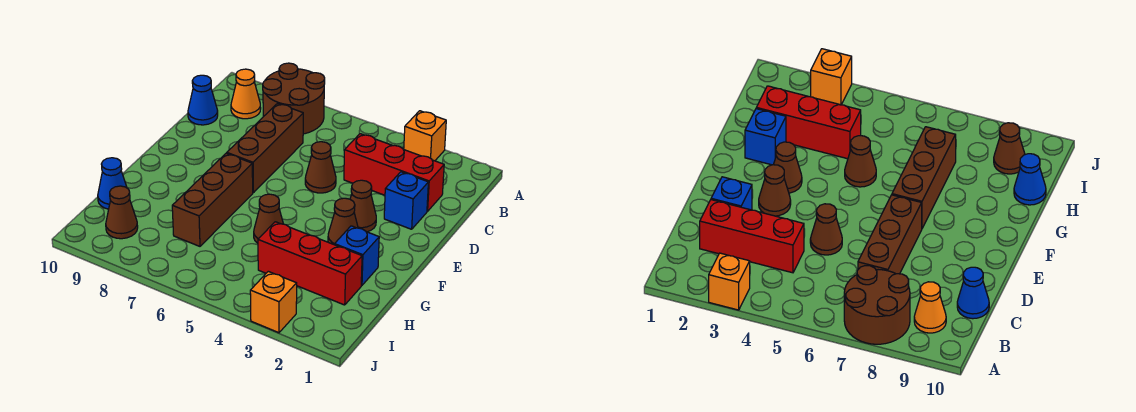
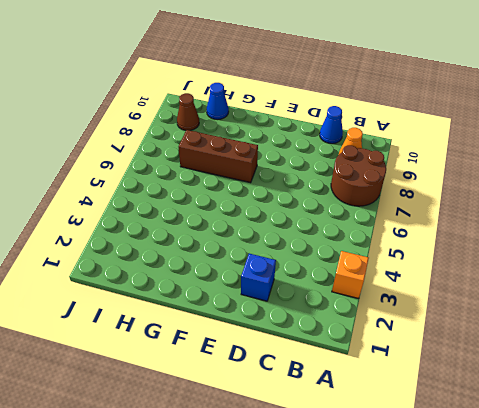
none -> red brick C2:C4 level 1
none -> brown brick C7:E7 level 1
none -> brown cone D5 level 1

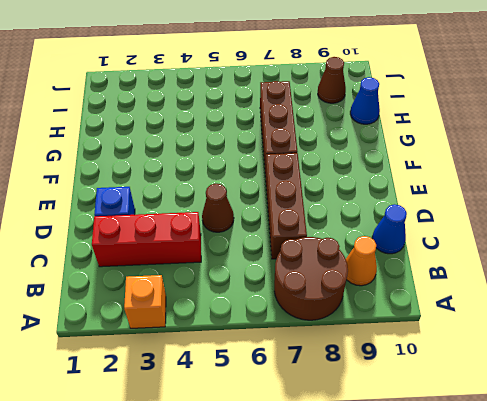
none -> brown cone E3 level 1
none -> brown cone F3 level 1
none -> blue brick G2 level 1

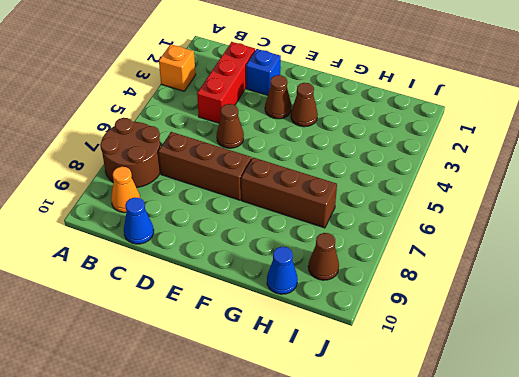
none -> blue brick G2 level 1
none -> brown cone G5 level 1
none -> red brick H2:H4 level 1

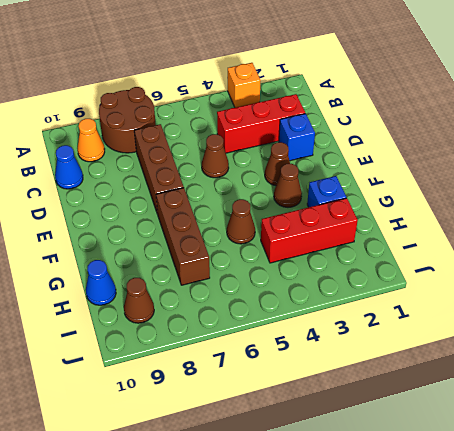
none -> orange brick J3 level 1

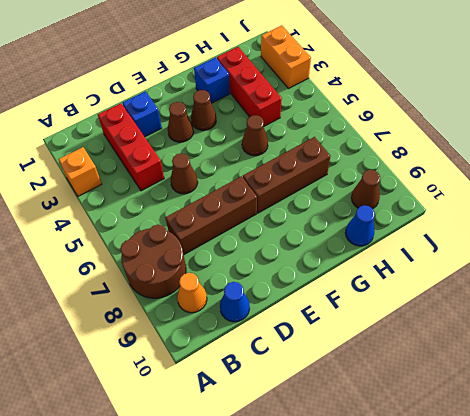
orange brick J2:J3 level 1 -> orange brick J3 level 1

